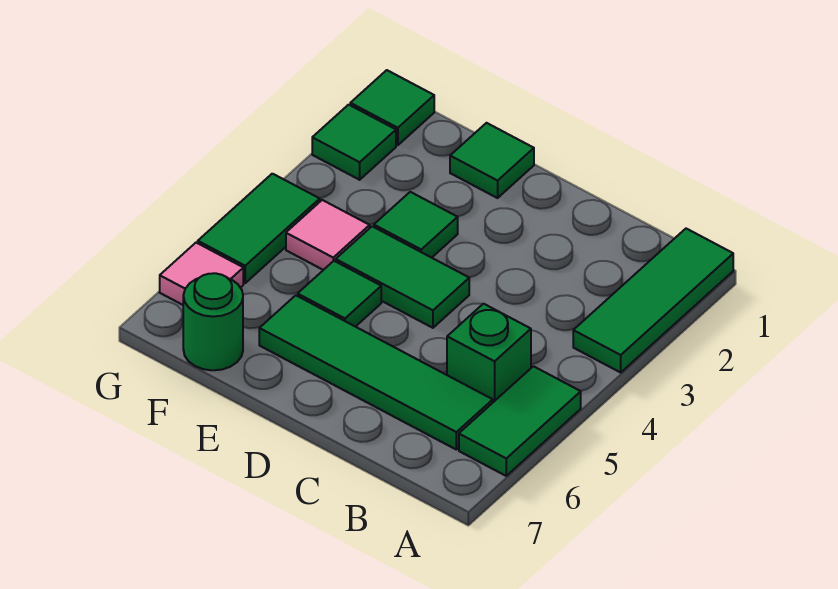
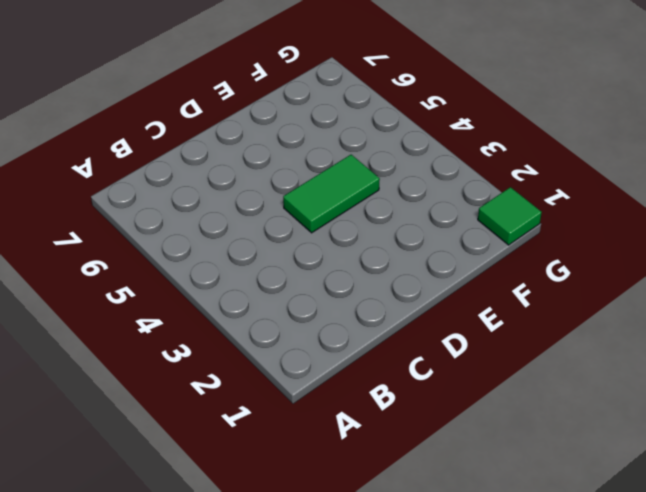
none -> green tile A1:A3 level 1
none -> green tile A5:A6 level 1
none -> green brick B5 level 1

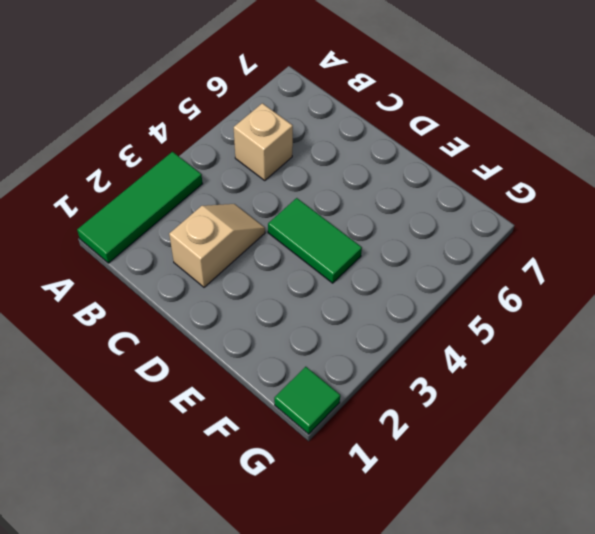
tan brick B5 level 1 -> green brick B5 level 1
tan slope C2:C3 level 1 top 2 -> none
none -> green tile A5:A6 level 1
none -> green tile B6:E6 level 1
none -> green tile E1 level 1

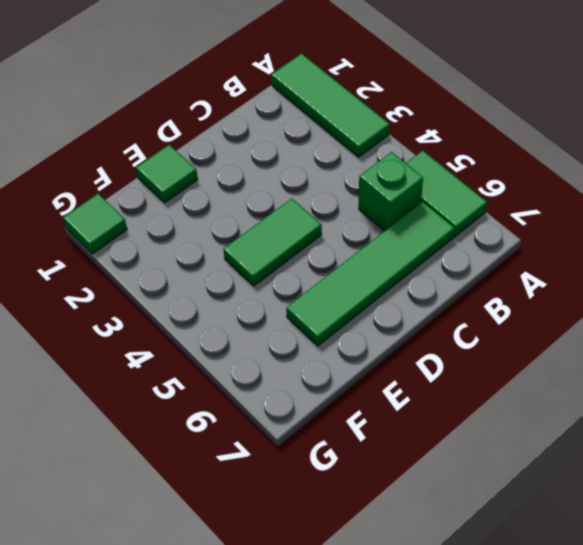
none -> green tile E3 level 1
none -> green tile E5 level 1
none -> pink tile F4 level 1

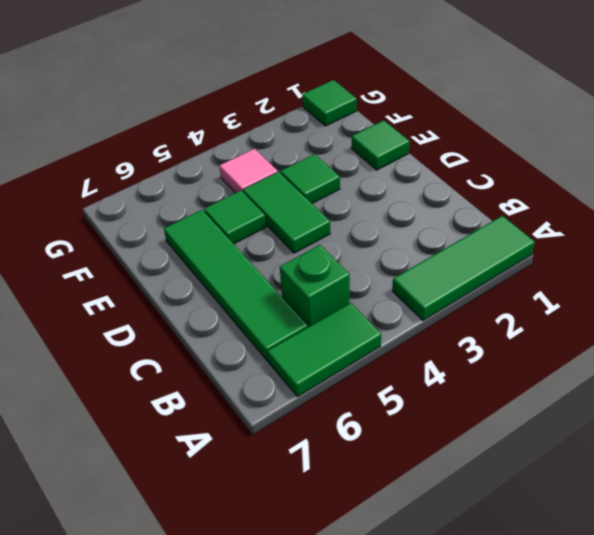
none -> green round brick F7 level 1
none -> green tile G2 level 1
none -> green tile G4:G5 level 1

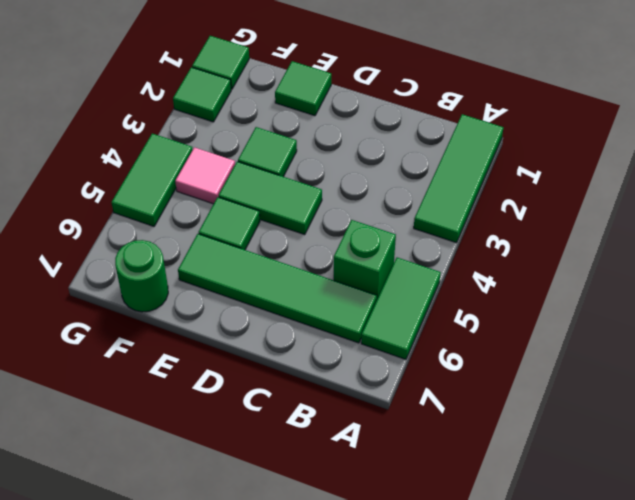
none -> pink tile G6 level 1

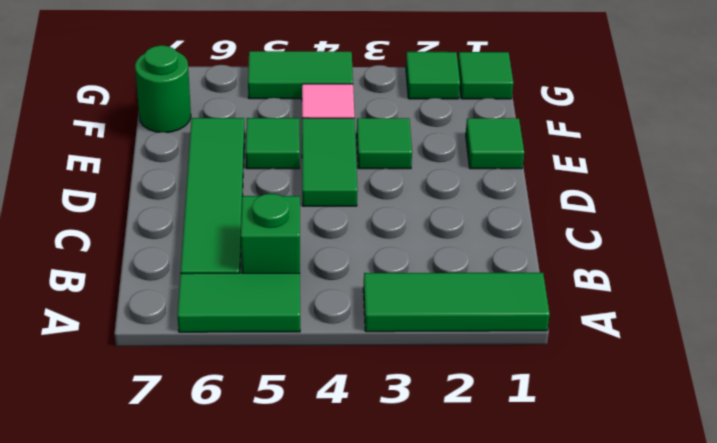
none -> pink tile G6 level 1

